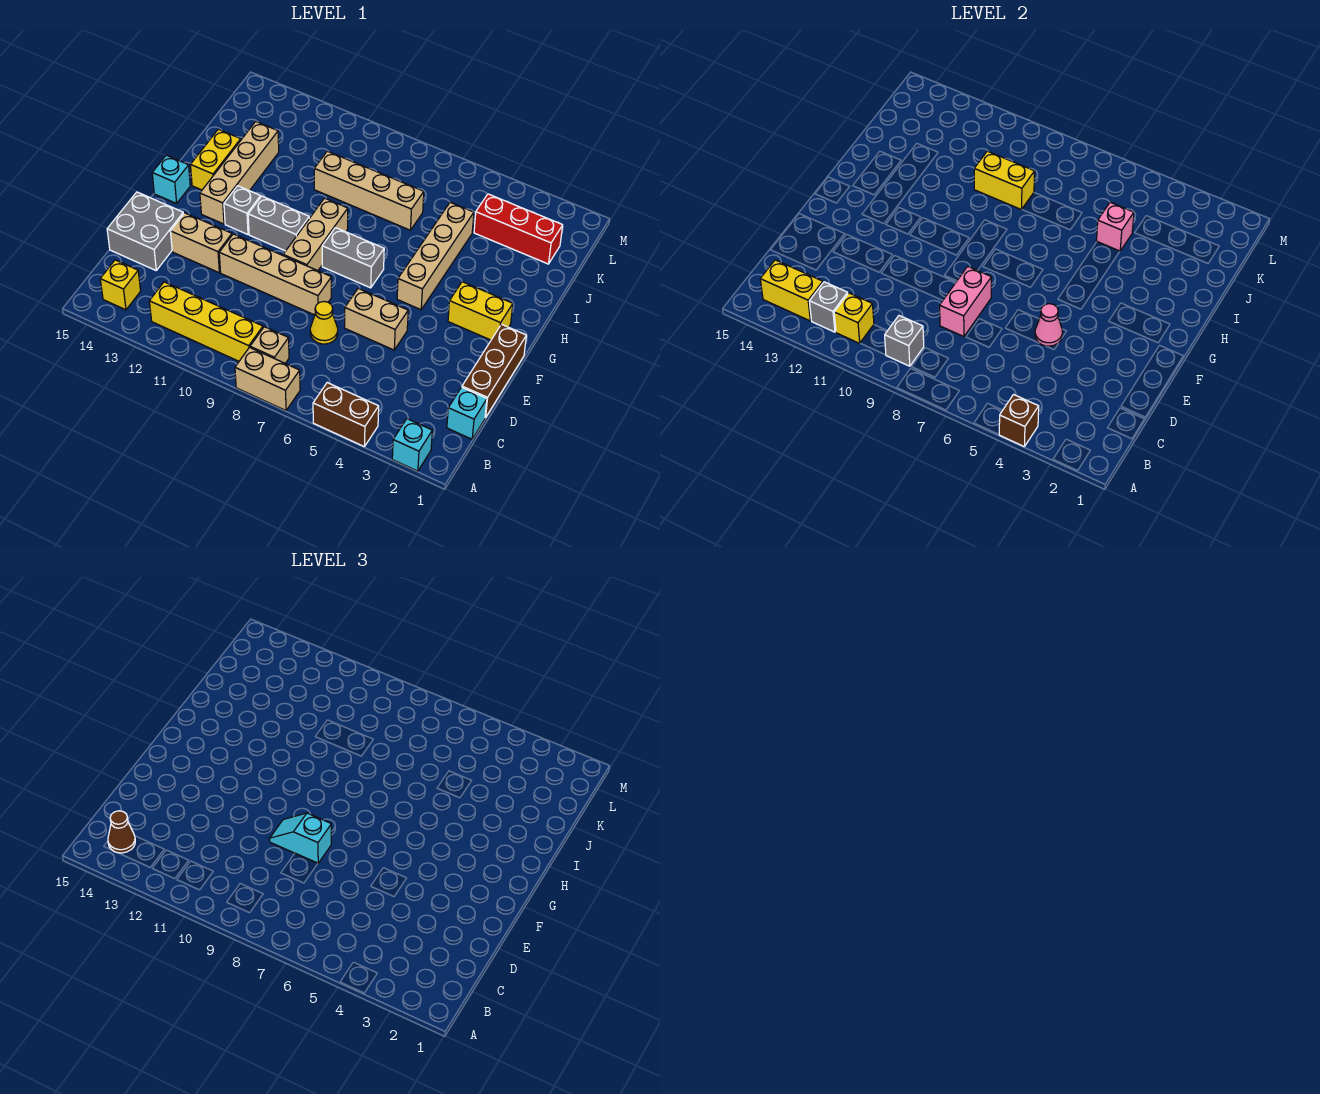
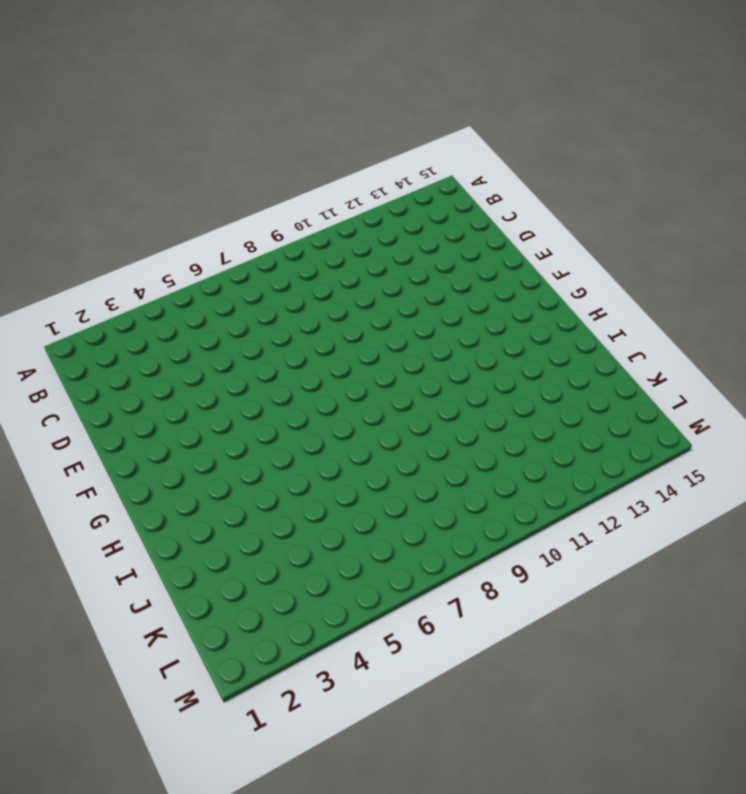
none -> cyan brick A2 level 1
none -> brown brick A4:A5 level 1
none -> tan brick A7:A8 level 1
none -> tan brick B8 level 1

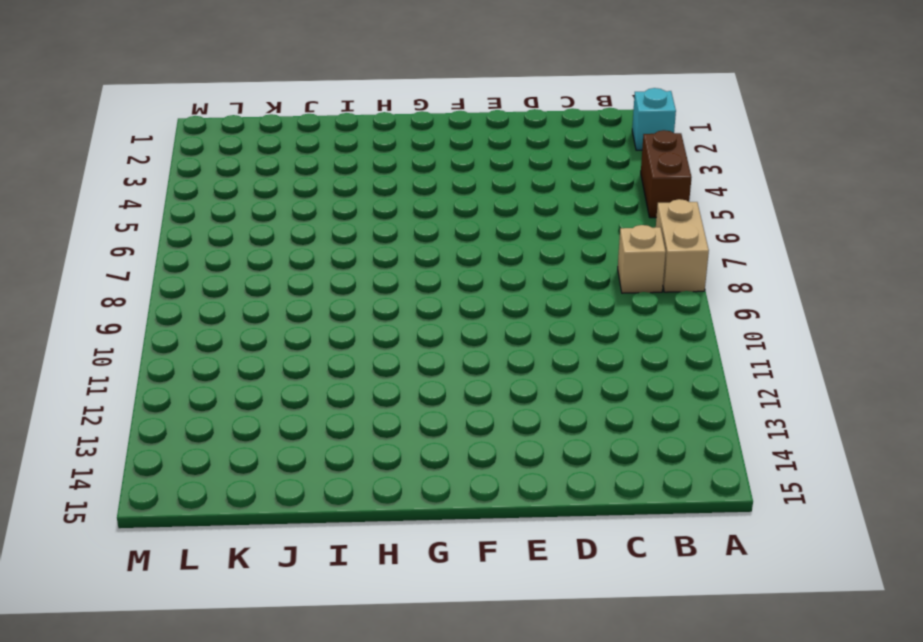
none -> yellow brick B9:B12 level 1
none -> yellow brick B14 level 1
none -> cyan brick C1 level 1
none -> brown brick D1:F1 level 1

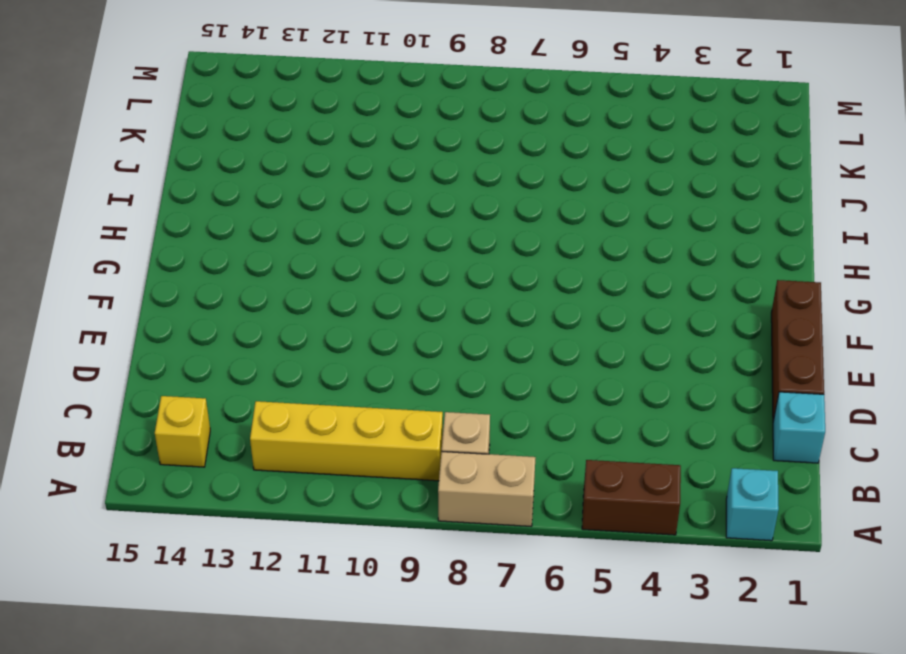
none -> yellow cone D7 level 1
none -> grey brick D14:E15 level 1
none -> tan brick E5:E6 level 1
none -> tan brick E8:E11 level 1

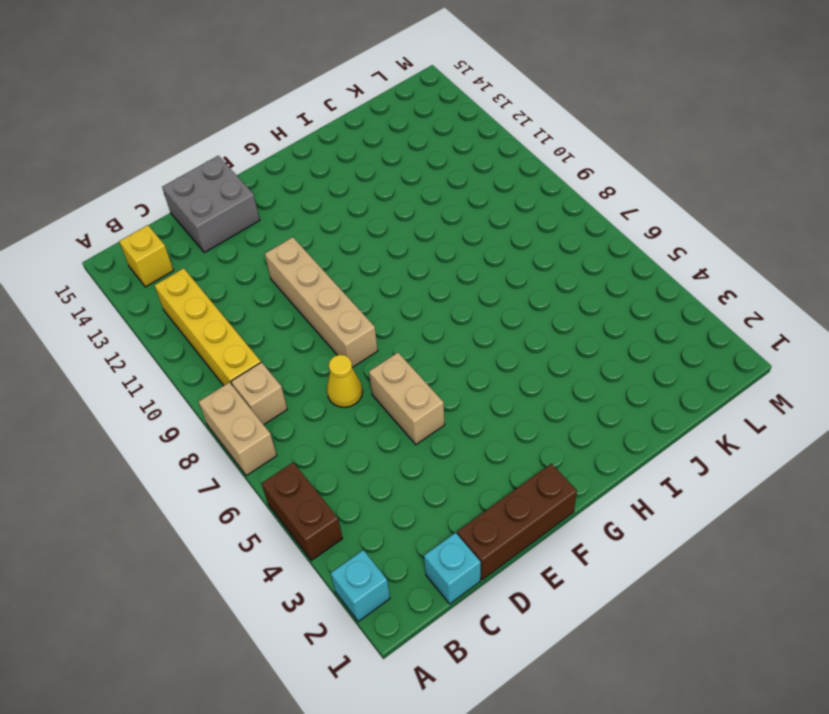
none -> tan brick E12:E13 level 1
none -> tan brick F9:H9 level 1
none -> yellow brick G2:G3 level 1
none -> tan brick G5:J5 level 1

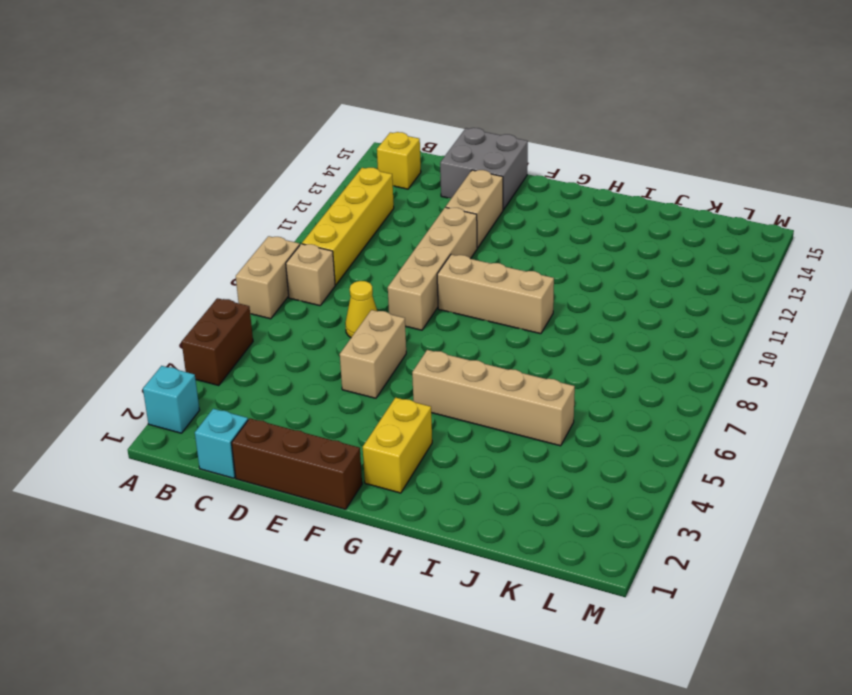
none -> grey brick G7:G8 level 1
none -> grey brick G10:G11 level 1
none -> grey brick G12 level 1
none -> tan brick G13:J13 level 1

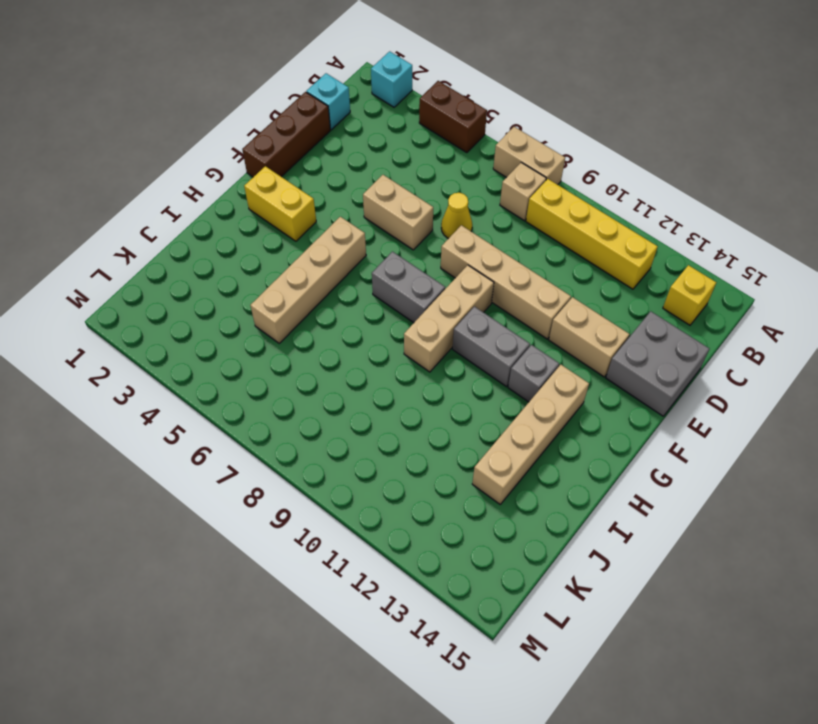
none -> cyan brick G15 level 1
none -> yellow brick H14:I14 level 1
none -> tan brick J7:J10 level 1
none -> red brick K2:K4 level 1

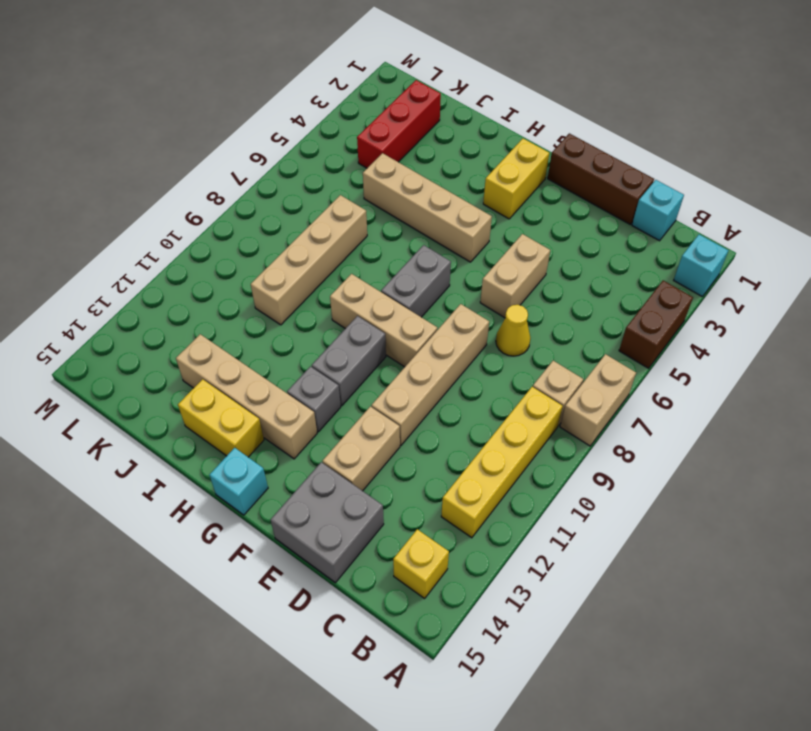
none -> brown brick A4 level 2
none -> grey brick B9 level 2
none -> yellow brick B11 level 2
none -> grey brick B12 level 2

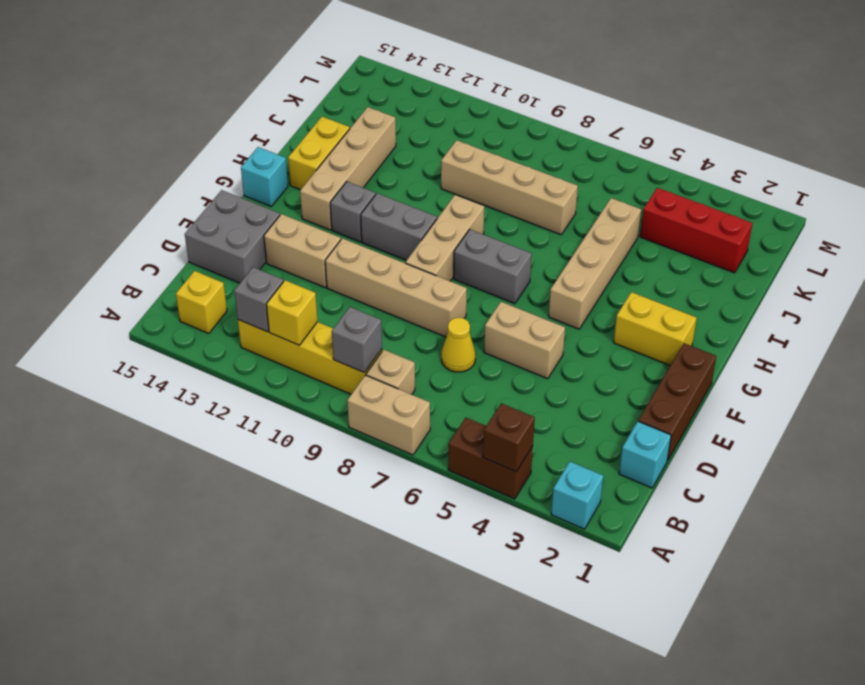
none -> yellow brick B13:B14 level 2
none -> pink brick D8:E8 level 2
none -> pink cone E5 level 2
none -> pink brick J5 level 2

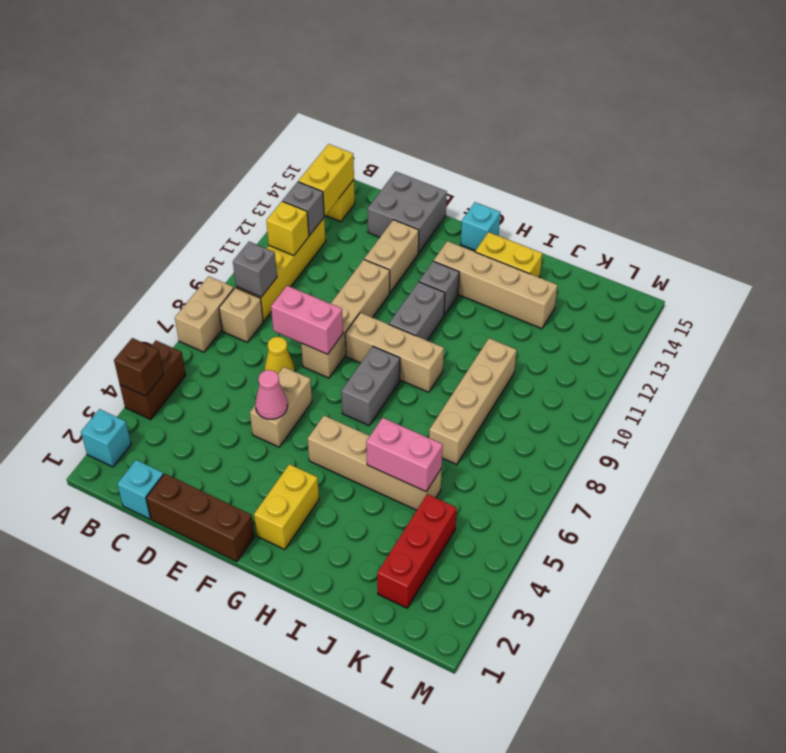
pink brick I5:J5 level 2 -> pink brick J5 level 2
none -> yellow brick J9:J10 level 2
none -> brown cone B14 level 3
none -> cyan slope E8:E9 level 3 top 8

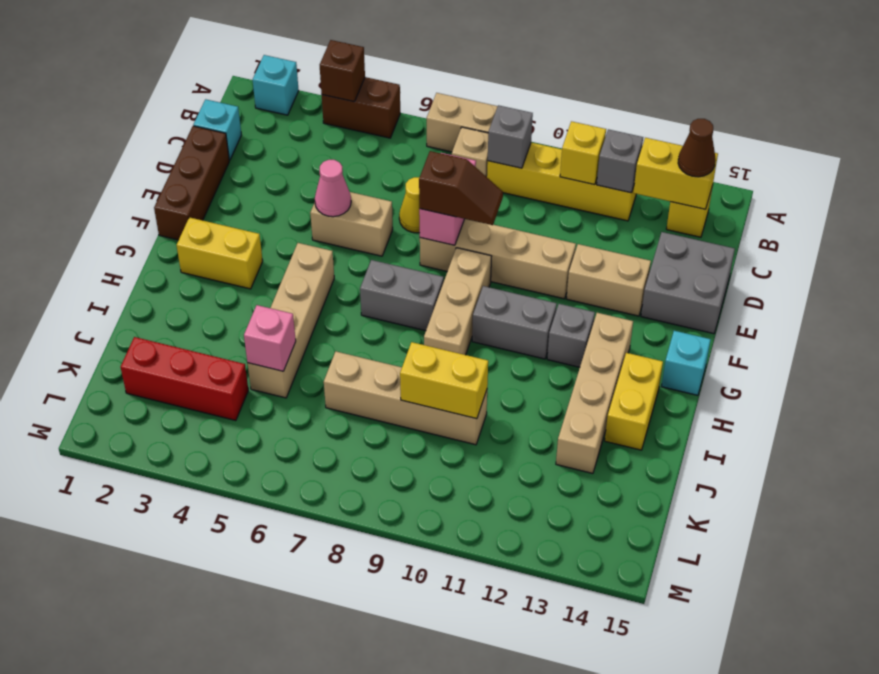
brown slope E8:E9 level 3 top 8 -> cyan slope E8:E9 level 3 top 8

